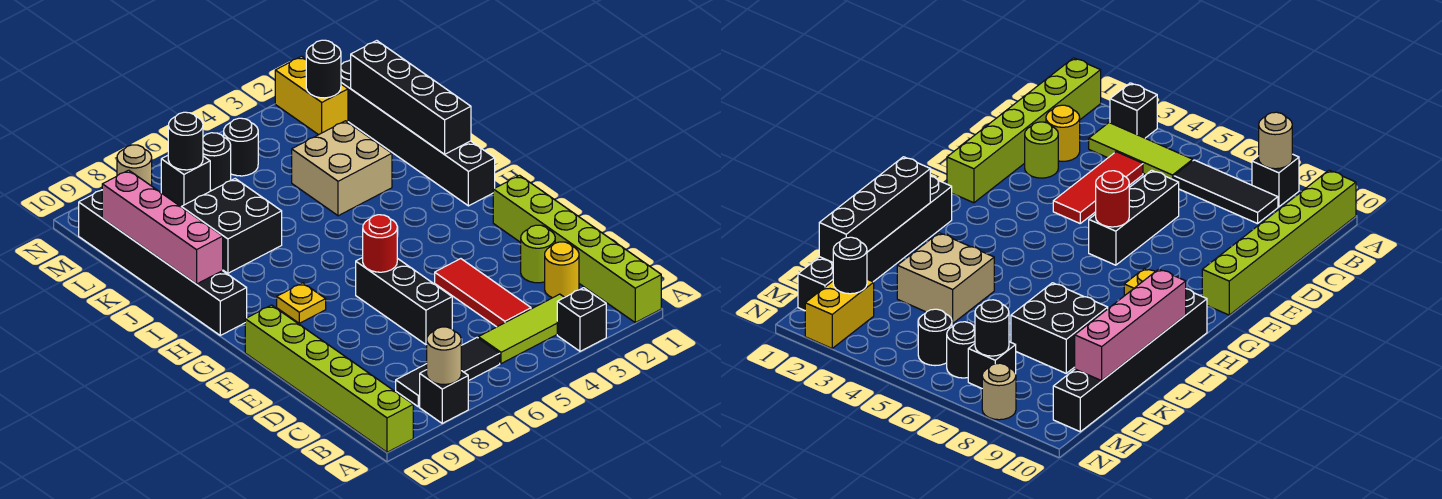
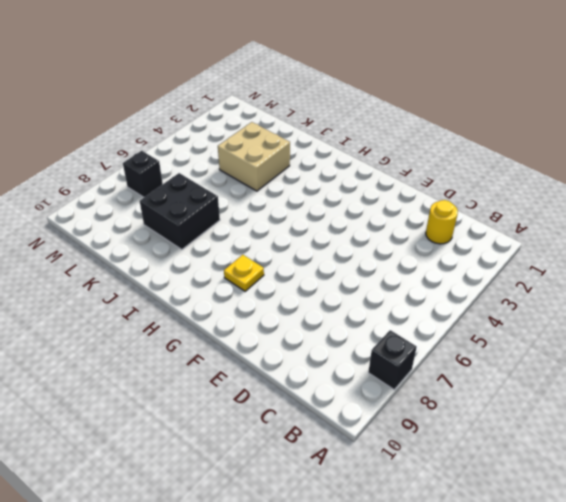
none -> lime brick A1:F1 level 1
none -> black brick A3 level 1
none -> lime brick A10:F10 level 1

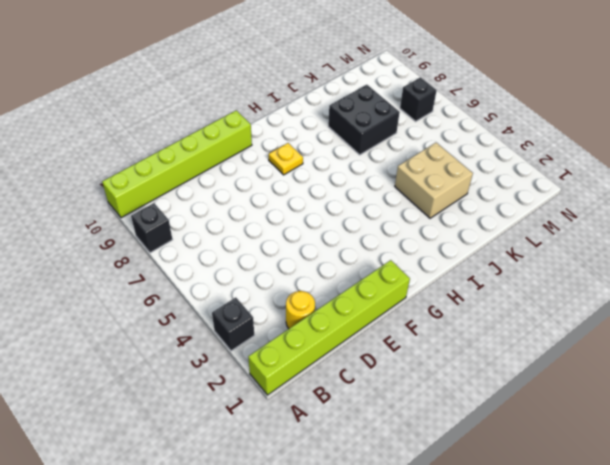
none -> lime tile B3:B5 level 1
none -> black tile B6:B8 level 1
none -> red tile C4:E4 level 1

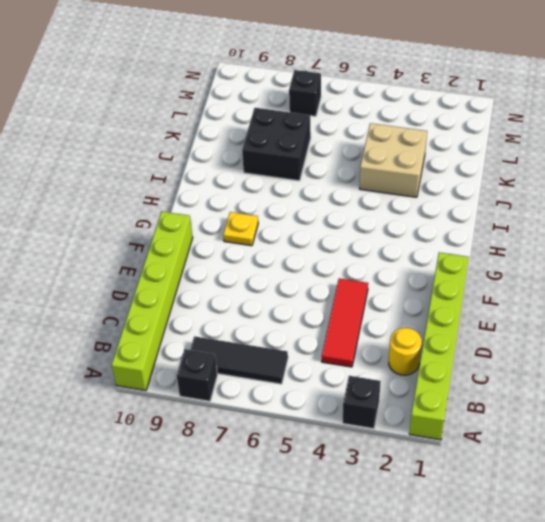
none -> lime tile B3:B5 level 1
none -> lime round brick D2 level 1
none -> black brick D6:F6 level 1

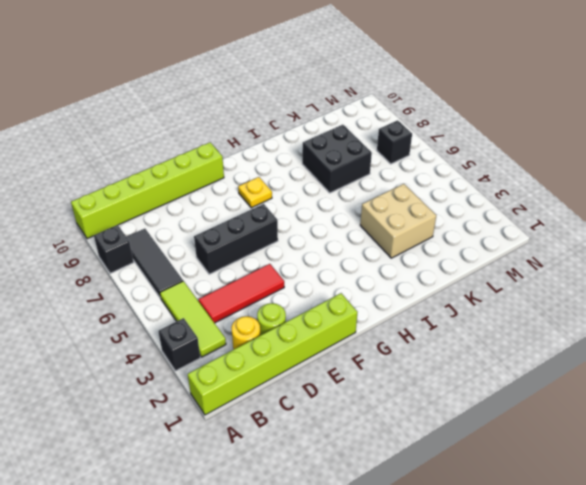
none -> black brick H1:M1 level 1
none -> black brick H10:M10 level 1
none -> yellow brick M2:N2 level 1

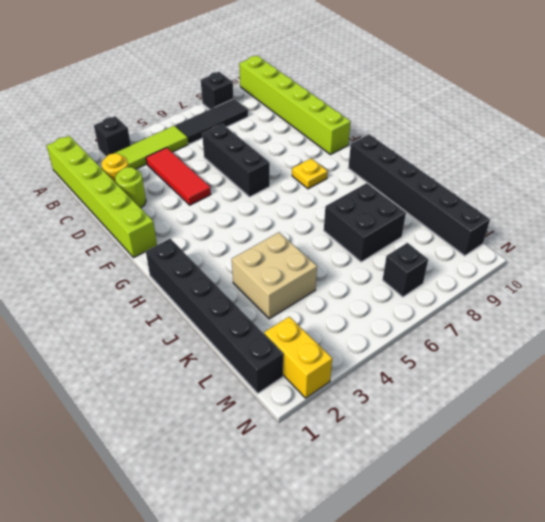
none -> black round brick M5 level 1
none -> black round brick M6 level 1
none -> tan round brick N8 level 1

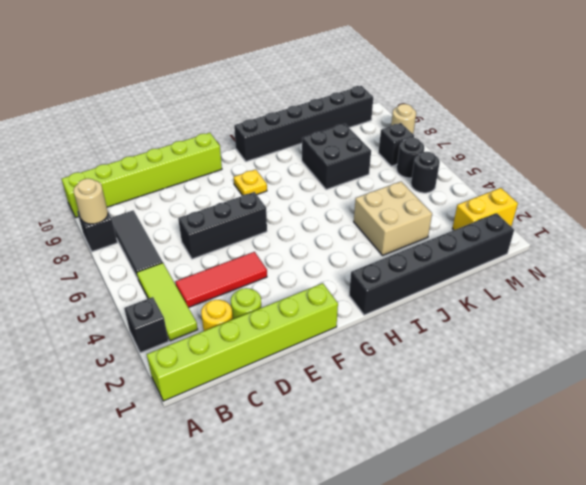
none -> red round brick F6 level 2
none -> black brick I1:L1 level 2
none -> pink brick I10:L10 level 2

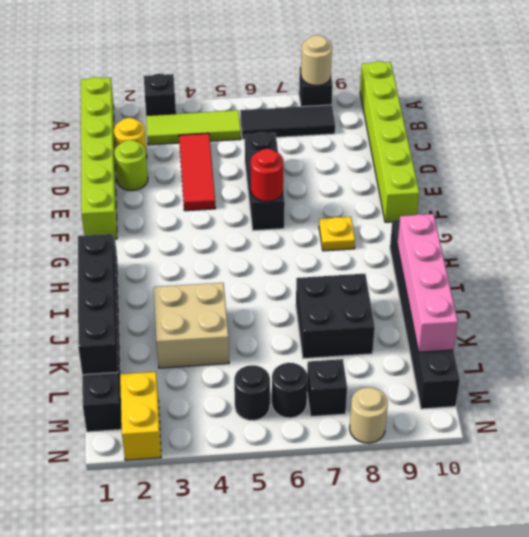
none -> black round brick M2 level 2
none -> black round brick M7 level 2

